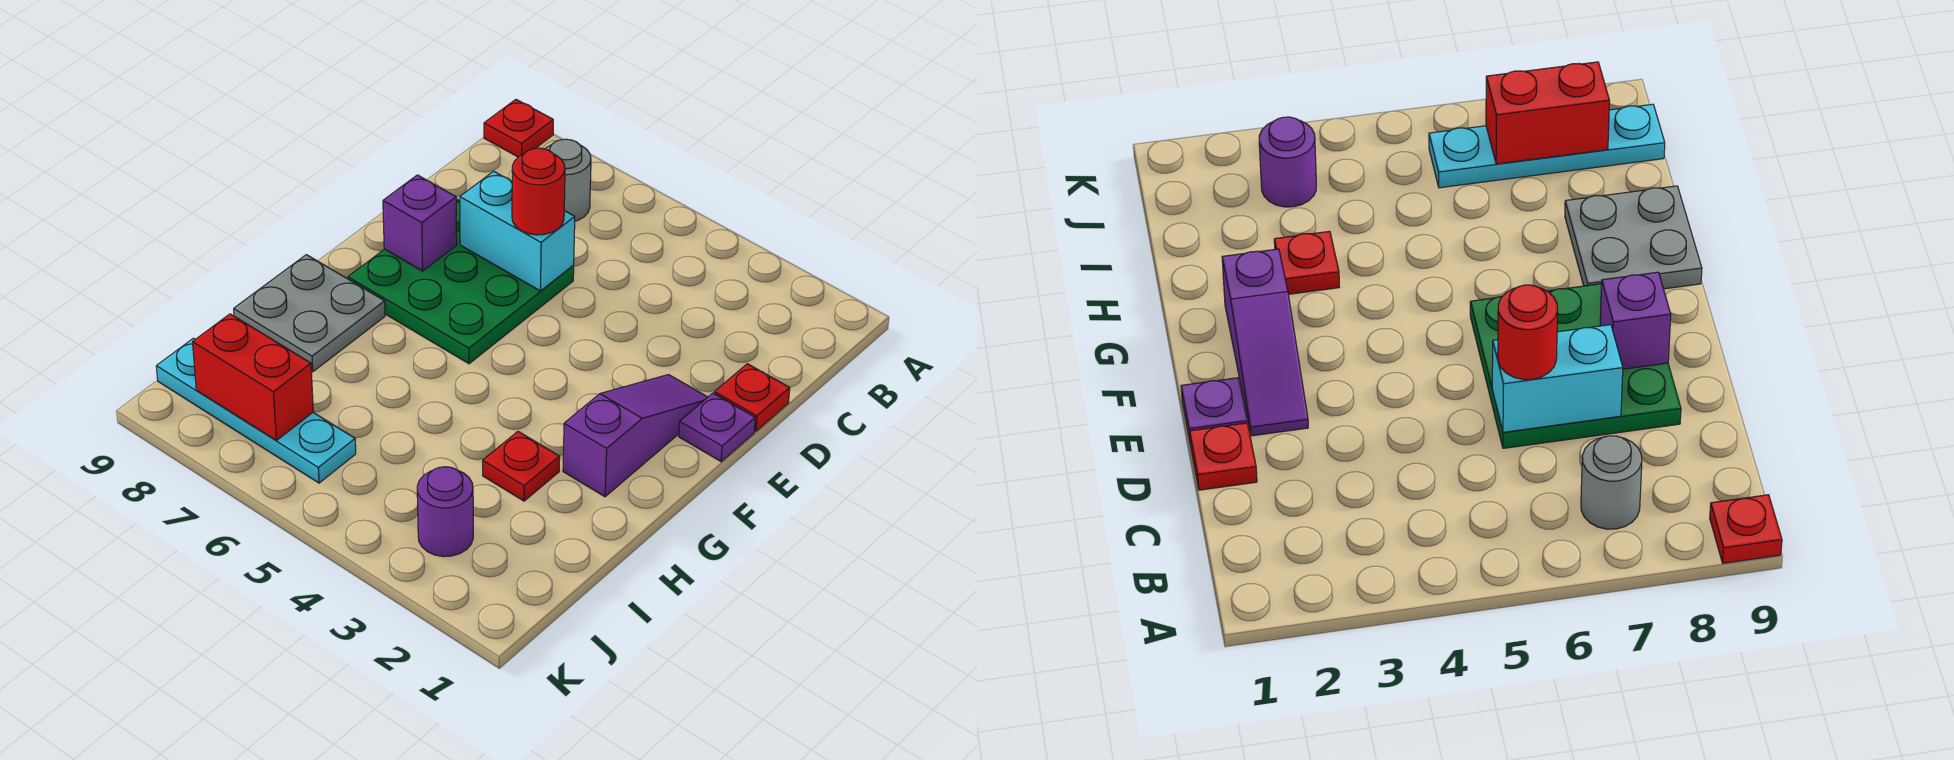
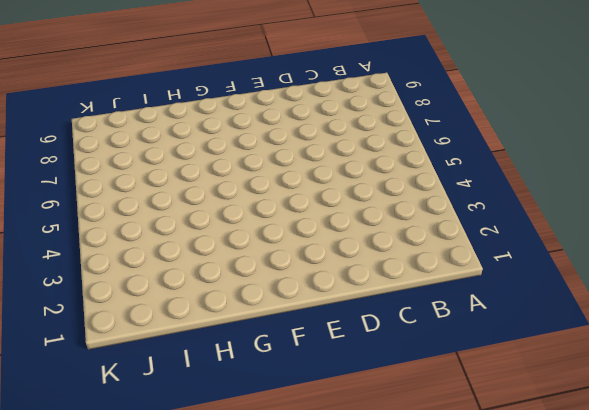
none -> red plate A9 level 1
none -> grey round brick B7 level 1
none -> red plate D1 level 1

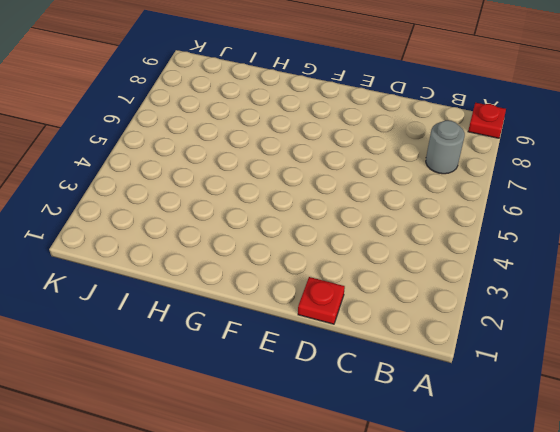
none -> green plate D6:F8 level 1
none -> purple plate E1 level 1
none -> purple slope E2:G2 level 1 top G

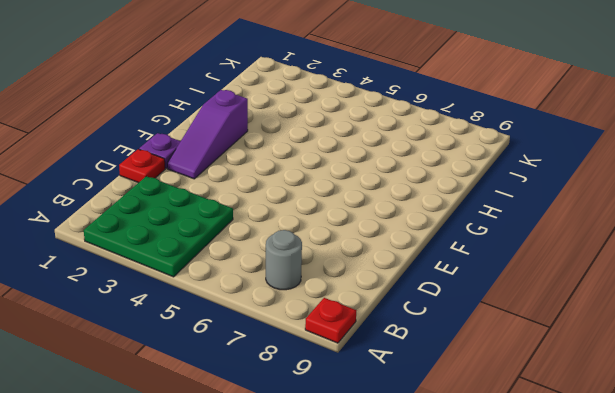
green plate A2:C4 level 1 -> green plate D6:F8 level 1
none -> grey plate G8:H9 level 1
none -> red plate H3 level 1
none -> purple round brick J3 level 1

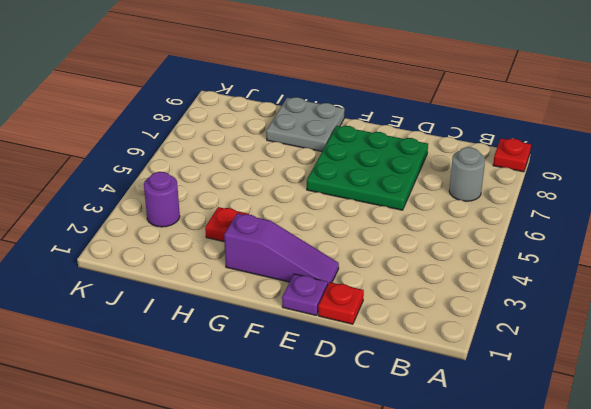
none -> cyan plate J6:J9 level 1
none -> cyan brick D6:D7 level 2
none -> purple brick E8 level 2

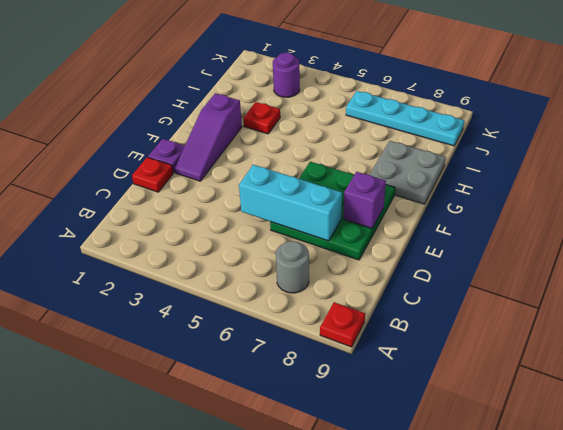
cyan brick D5:D7 level 2 -> cyan brick D6:D7 level 2
none -> red brick J7:J8 level 2
none -> red round brick D6 level 3

